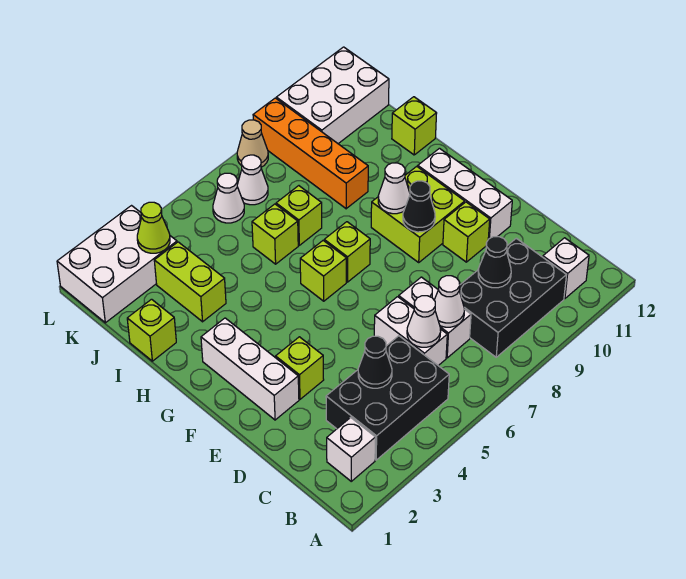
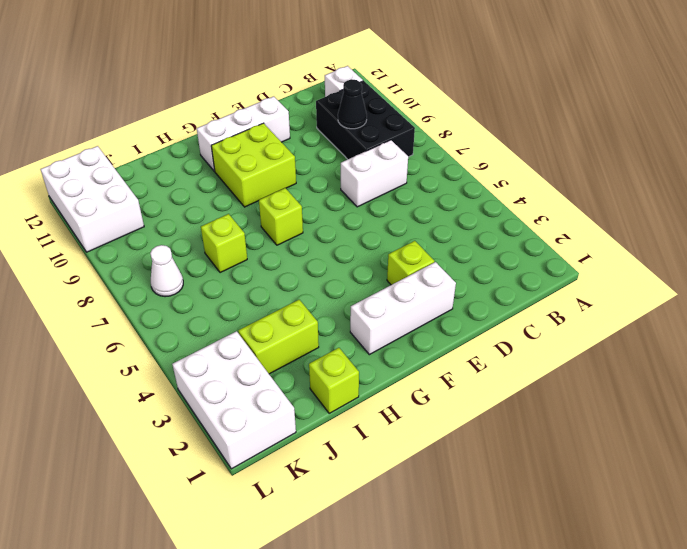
none -> white brick B2 level 1
none -> black brick B3:C5 level 1
none -> white brick C6:D6 level 1
none -> lime brick E10 level 1

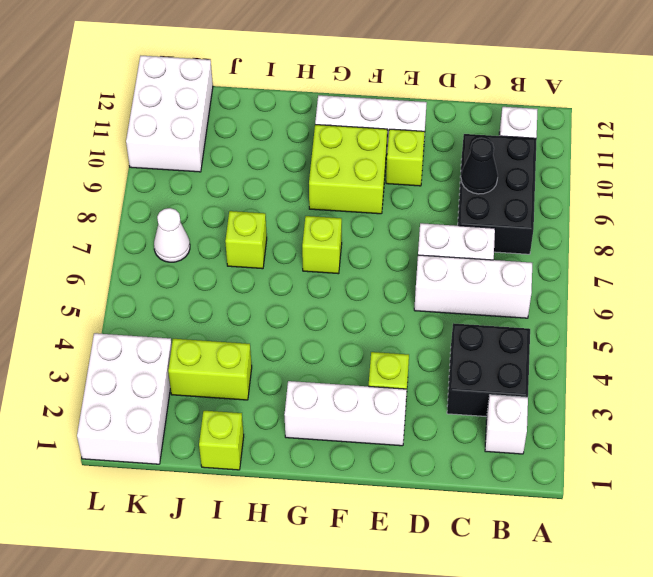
black brick B3:C4 level 1 -> black brick B3:C5 level 1
white brick B6:D6 level 1 -> white brick C6:D6 level 1
none -> lime brick G6 level 1
none -> lime brick I6 level 1
none -> orange brick I9:L9 level 1
none -> lime brick I12 level 1

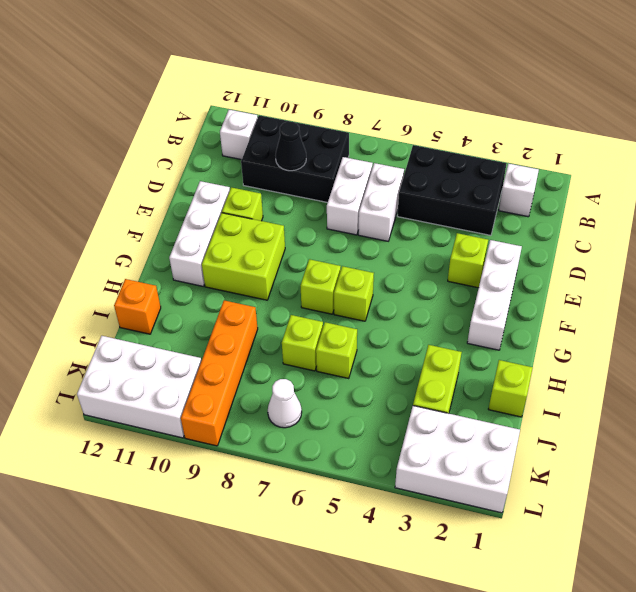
orange brick I12 level 1 -> lime brick I12 level 1
none -> white cone K6 level 1
none -> tan cone L8 level 1
none -> black cone C4 level 2
none -> white cone C6 level 2

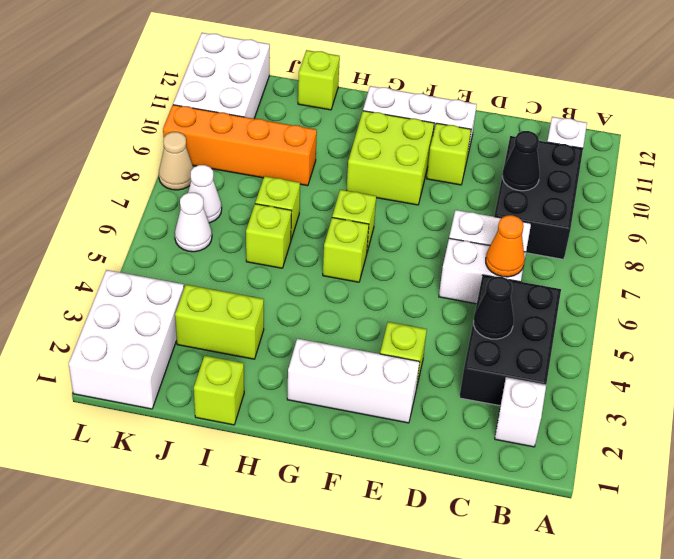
orange cone C6 level 2 -> white cone C6 level 2
none -> white cone C7 level 2
none -> black cone F9 level 2
none -> white cone G9 level 2
none -> lime cone K3 level 2

